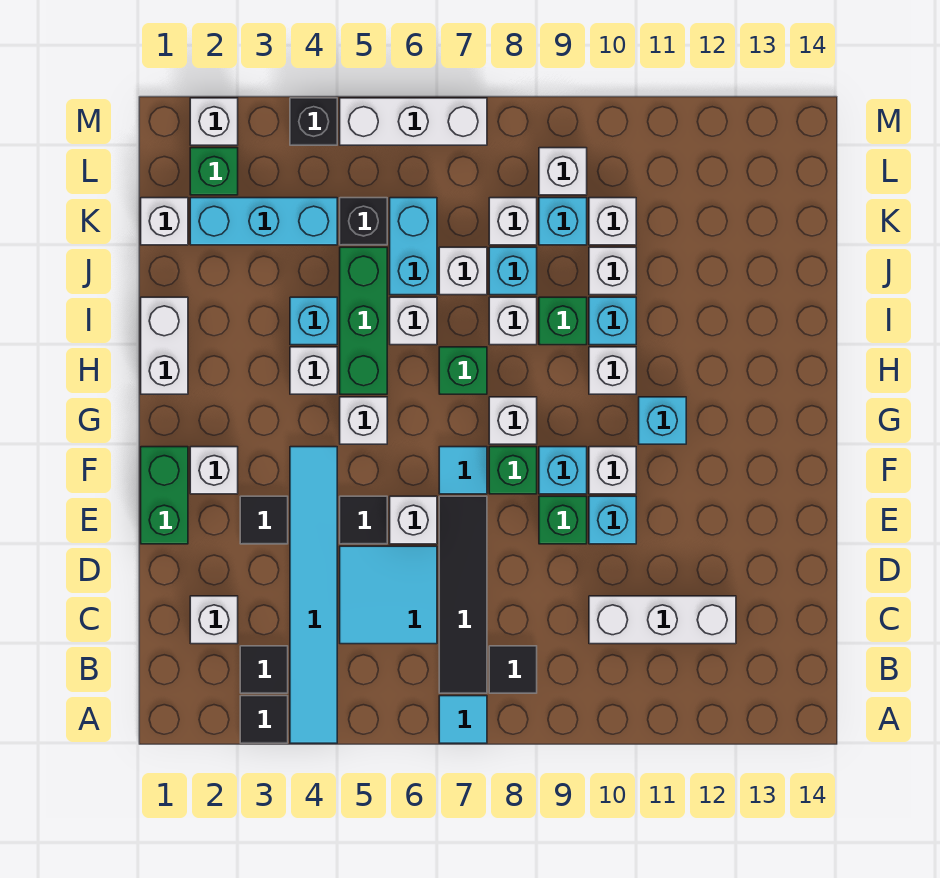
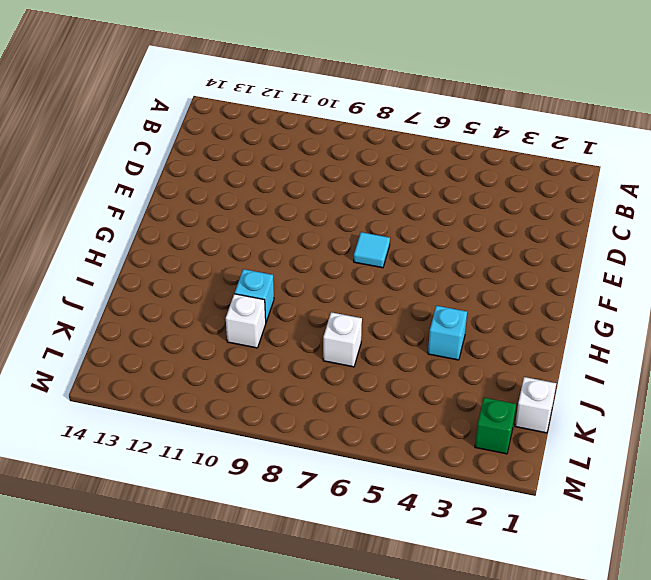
none -> black tile A3 level 1
none -> cyan tile A4:F4 level 1
none -> cyan tile A7 level 1
none -> black tile B3 level 1

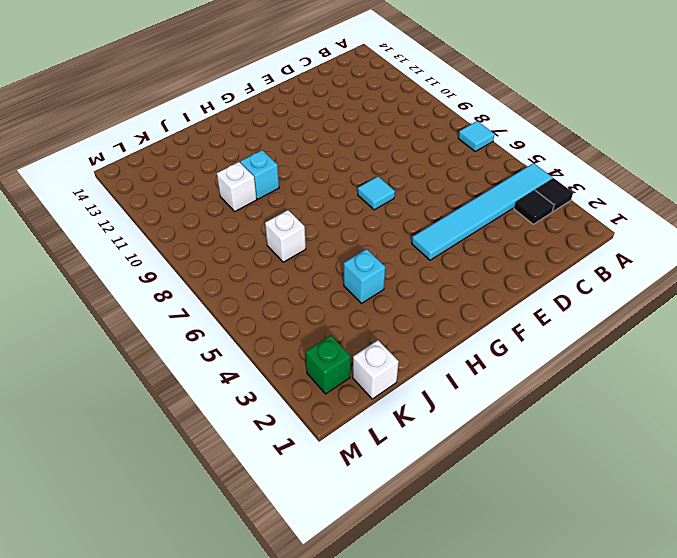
none -> black tile B7:E7 level 1
none -> black tile B8 level 1
none -> white brick C2 level 1
none -> cyan tile C5:D6 level 1

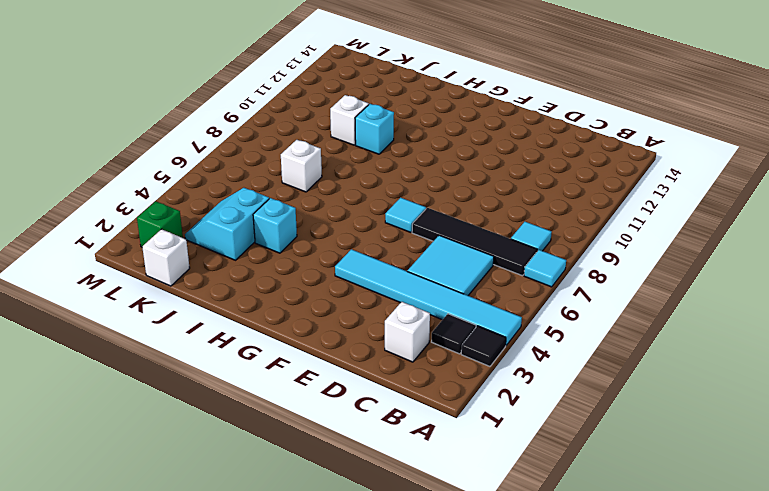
cyan tile B8 level 1 -> black tile B8 level 1
cyan slope J3:K4 level 1 top J -> cyan brick K2:K4 level 1
none -> white brick C10:C12 level 1
none -> green brick E1:F1 level 1
none -> black tile E3 level 1
none -> black tile E5 level 1

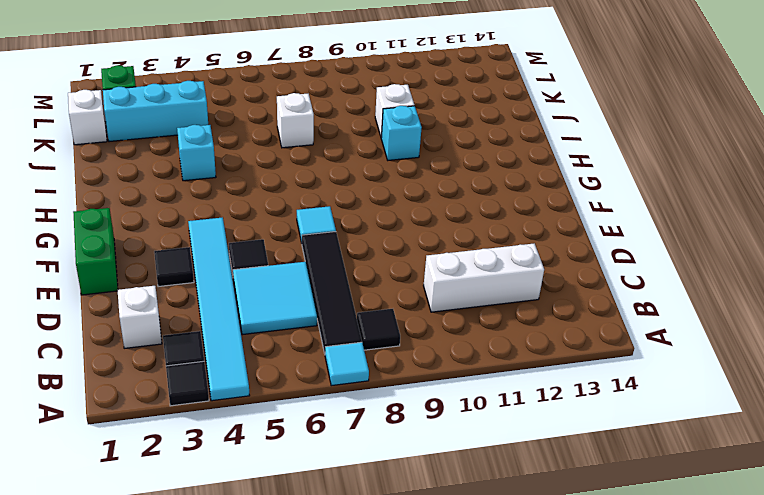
none -> white brick E6 level 1
none -> green brick E9 level 1
none -> cyan brick E10 level 1
none -> white brick F2 level 1

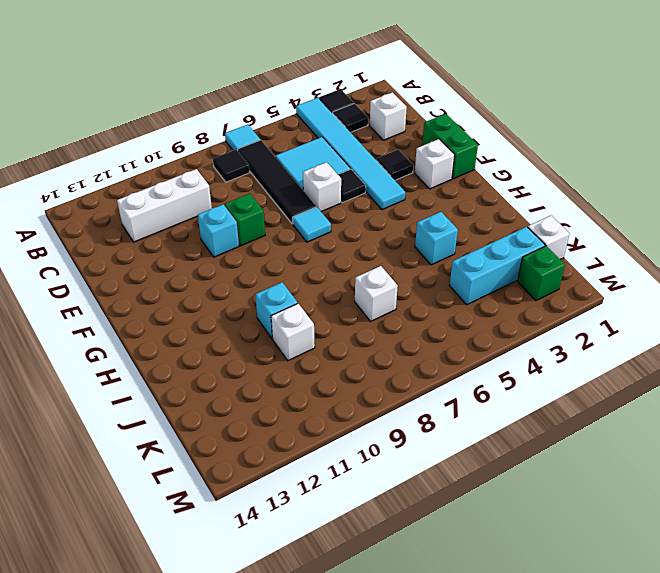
none -> green brick F8 level 1
none -> cyan brick F9 level 1
none -> white brick F10 level 1
none -> white brick G5 level 1

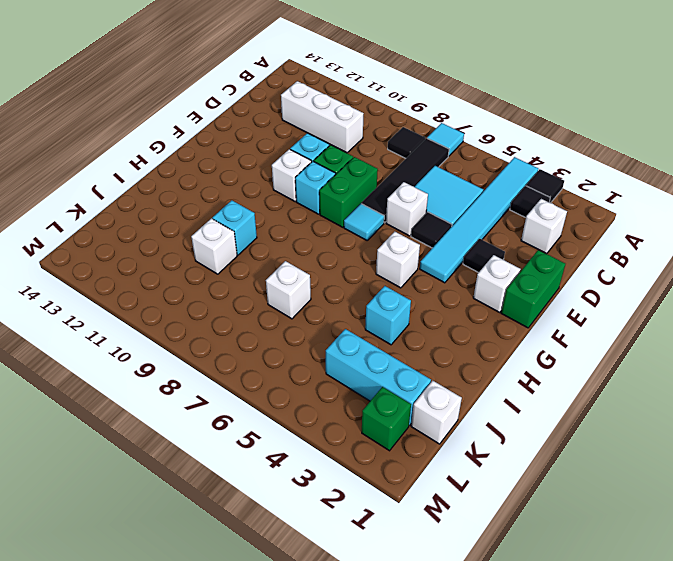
green brick E8:F8 level 1 -> green brick F8 level 1
none -> white brick G8 level 1
none -> cyan brick G11 level 1
none -> white brick H1:I1 level 1
none -> white brick H4 level 1

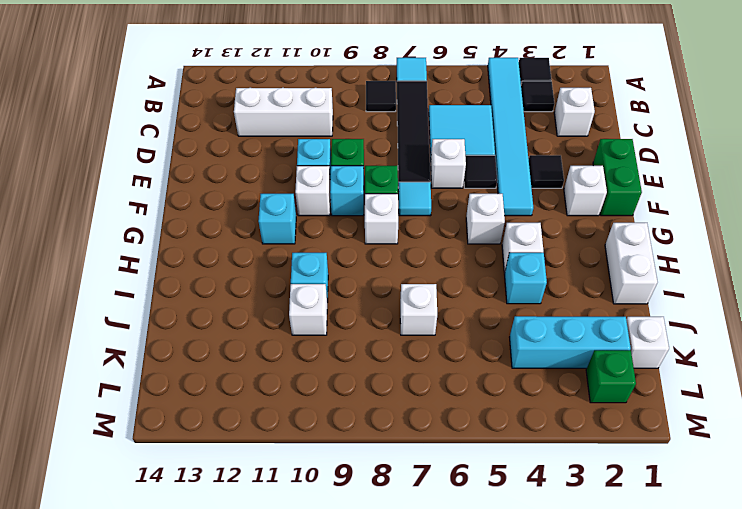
none -> green brick H5:J5 level 1
none -> green brick H7 level 1
none -> white brick H10 level 1
none -> white brick I6 level 1

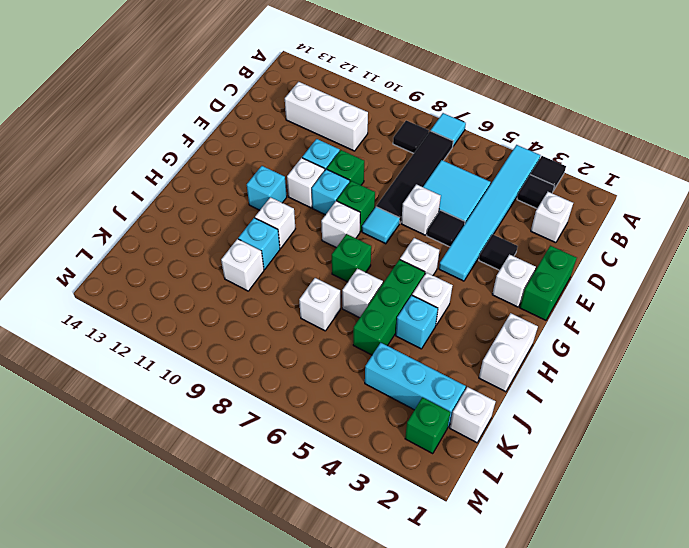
none -> white brick I8 level 1
none -> green brick I9 level 1
none -> cyan brick J6:K6 level 1
none -> cyan brick J8 level 1

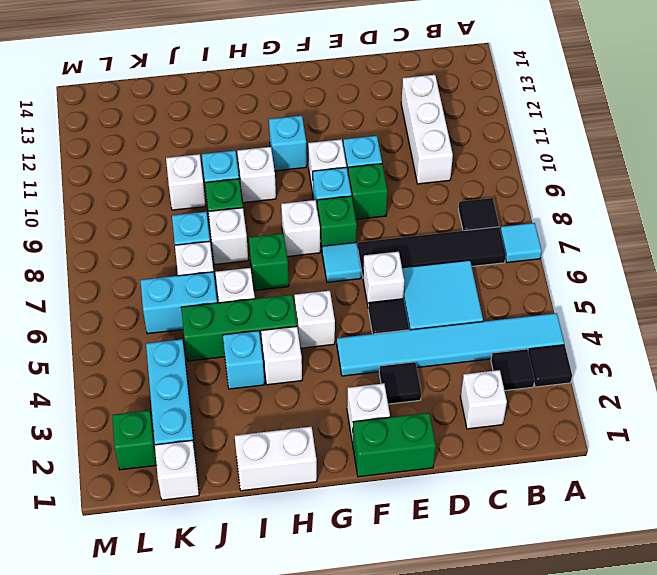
none -> black brick K5 level 1
none -> white brick K8 level 1
none -> cyan brick K9 level 1
none -> white brick K10 level 1

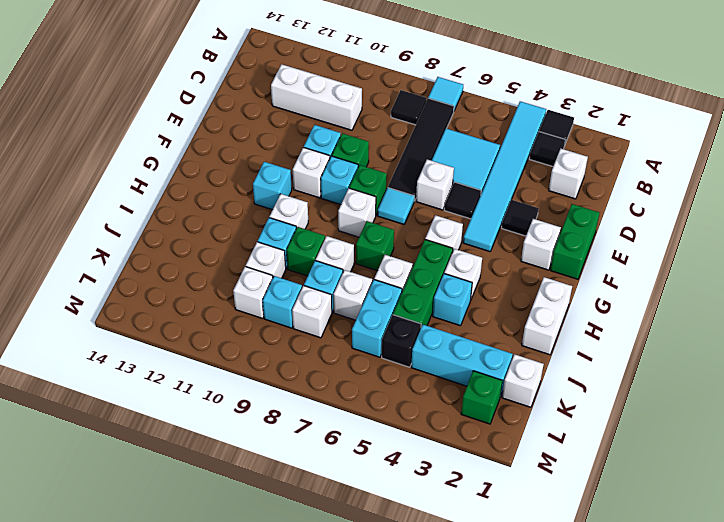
none -> white brick L9 level 1
none -> white brick M2 level 1
none -> black brick M4 level 1
none -> white brick M5:M7 level 1

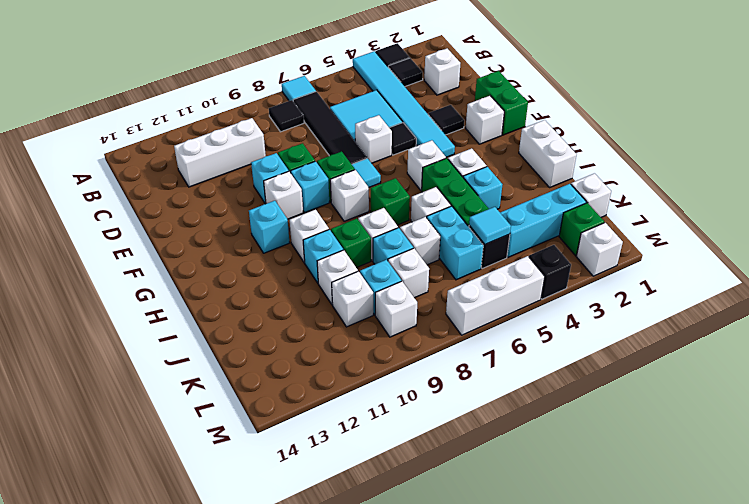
cyan tile K5 level 2 -> none

